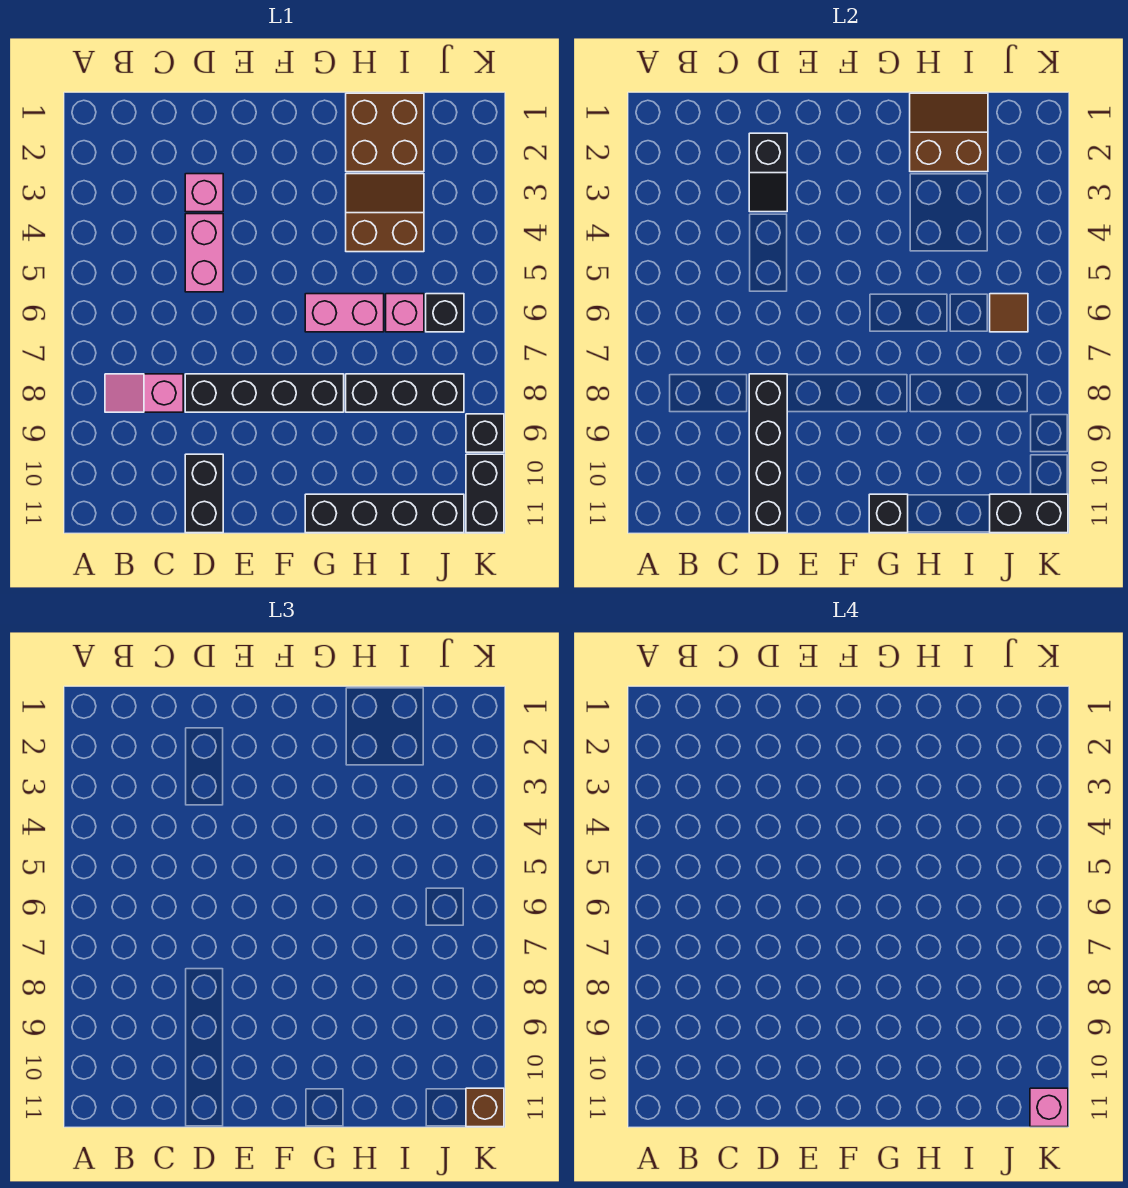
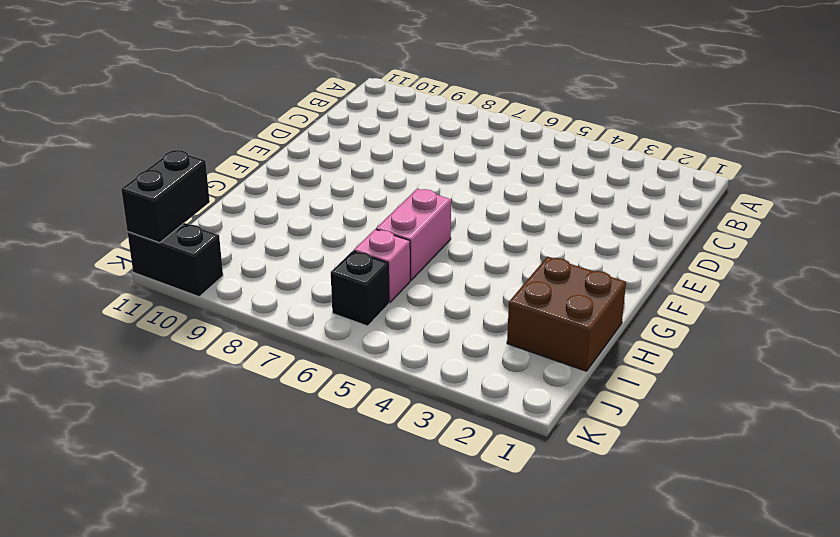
none -> pink slope B8:C8 level 1 top C
none -> pink brick D3 level 1
none -> pink brick D4:D5 level 1

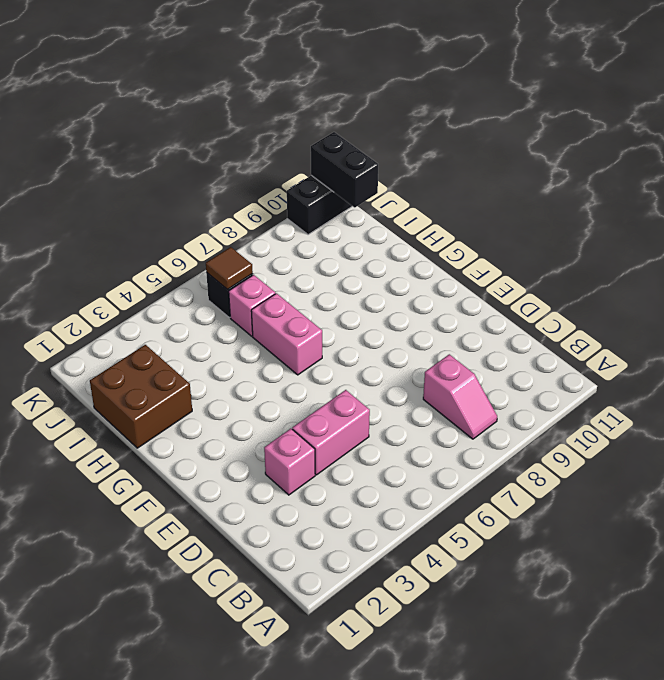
none -> black brick D8:G8 level 1
none -> black brick D10:D11 level 1
none -> black brick G11:J11 level 1

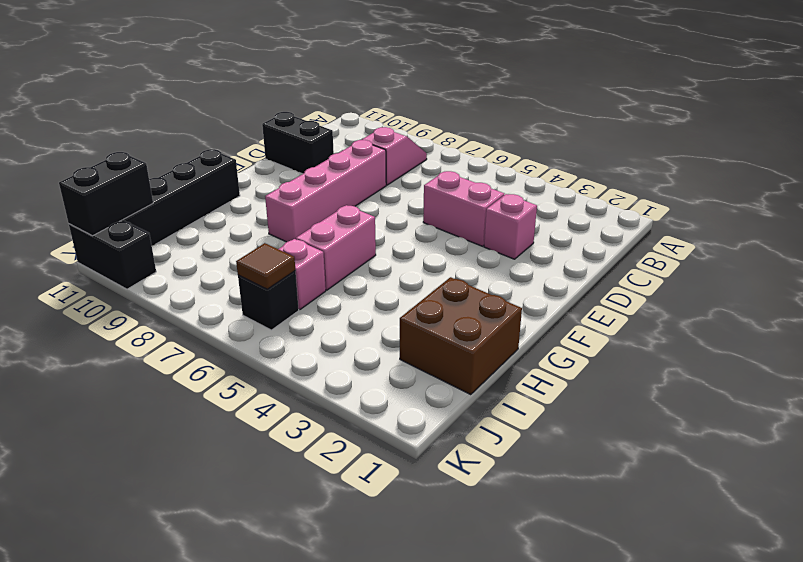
pink brick D8:G8 level 1 -> black brick D8:G8 level 1
none -> brown slope H3:I4 level 1 top 4
none -> black brick H8:J8 level 1
none -> black brick K9 level 1

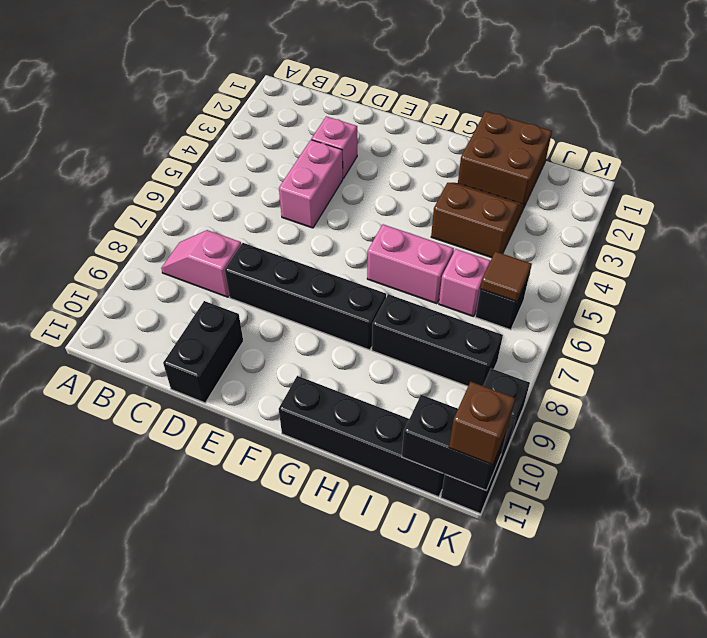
none -> black slope D2:D3 level 2 top 2
none -> black brick D8:D11 level 2
none -> black brick G11 level 2

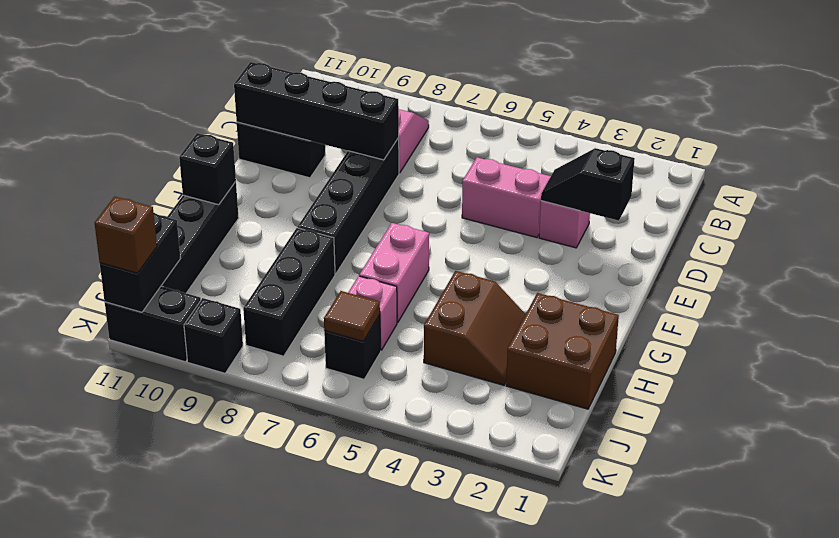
none -> brown slope H1:I2 level 2 top 2
none -> pink brick K11 level 4

